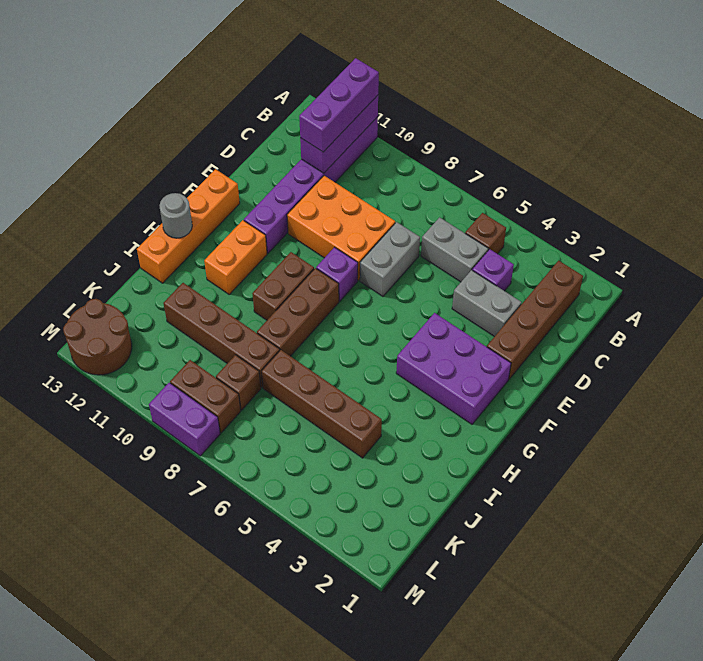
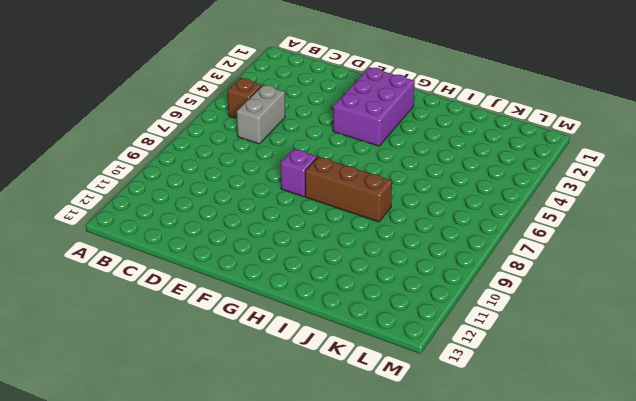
none -> purple brick A11:F11 level 1
none -> brown brick B2:E2 level 1
none -> purple brick C4 level 1

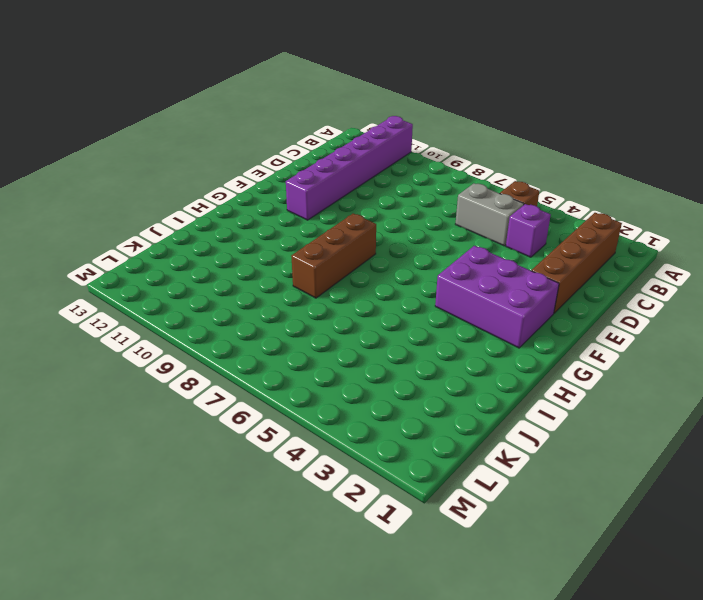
none -> grey brick D3:D4 level 1
none -> grey brick D7:E7 level 1
none -> orange brick D8:E10 level 1

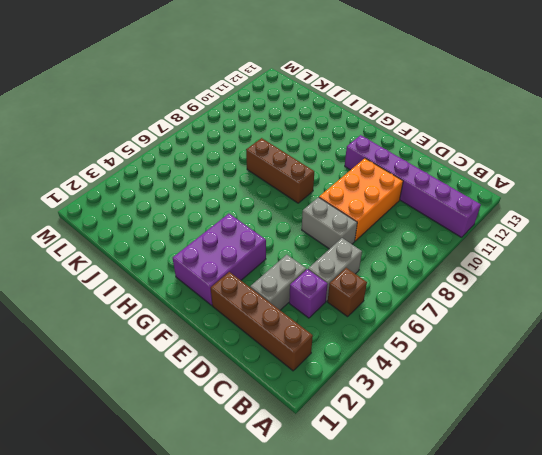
none -> purple brick F8 level 1
none -> orange brick F13:I13 level 1
none -> brown brick G9:H9 level 1

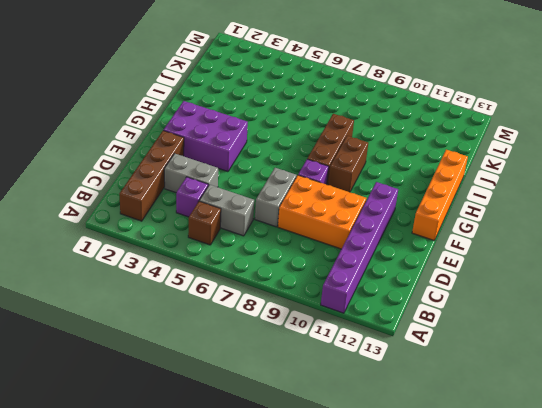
none -> orange brick G11:H11 level 1
none -> brown brick J4:J7 level 1
none -> brown brick J8:J11 level 1

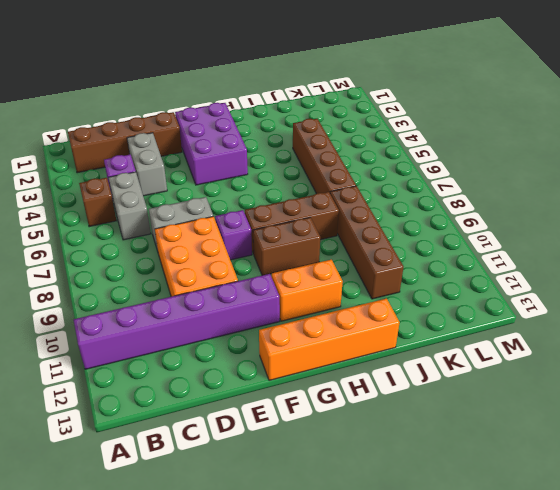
none -> brown brick K8 level 1
none -> brown brick L8:L9 level 1
none -> brown round brick L12:M13 level 1

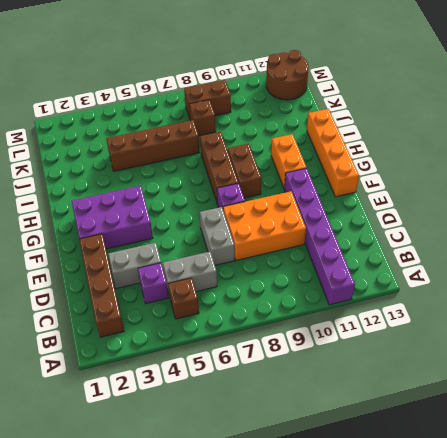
none -> brown brick J8:J11 level 1
none -> purple brick M8:M9 level 1
none -> purple brick A11:C11 level 2

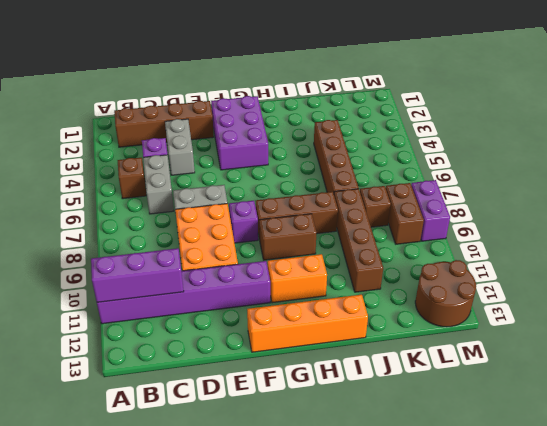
none -> grey round brick H13 level 2
none -> purple brick A11:C11 level 3

